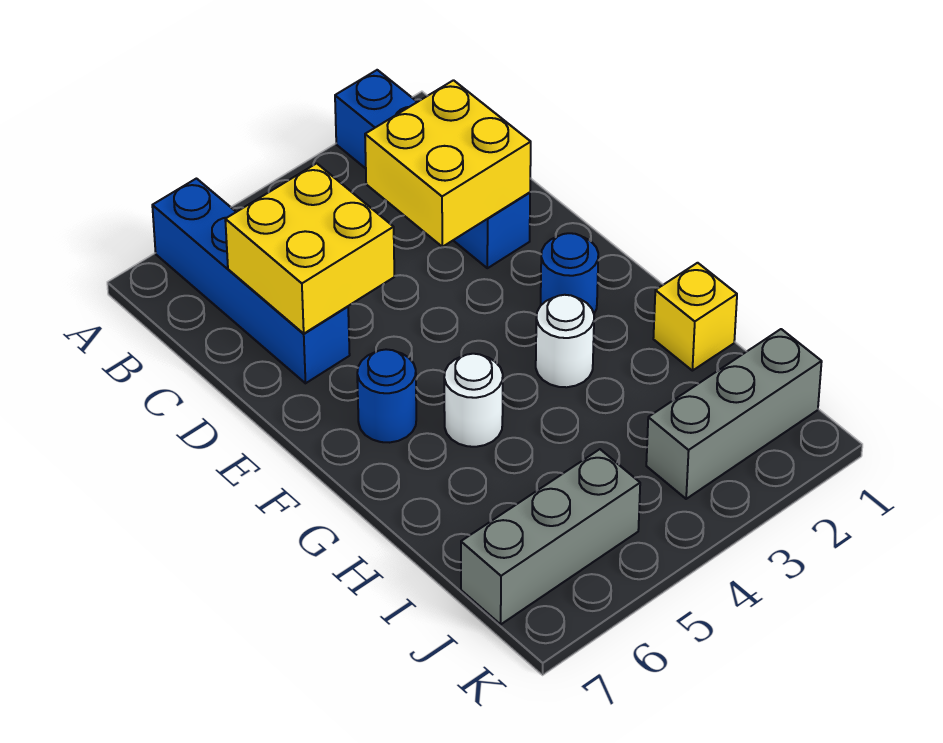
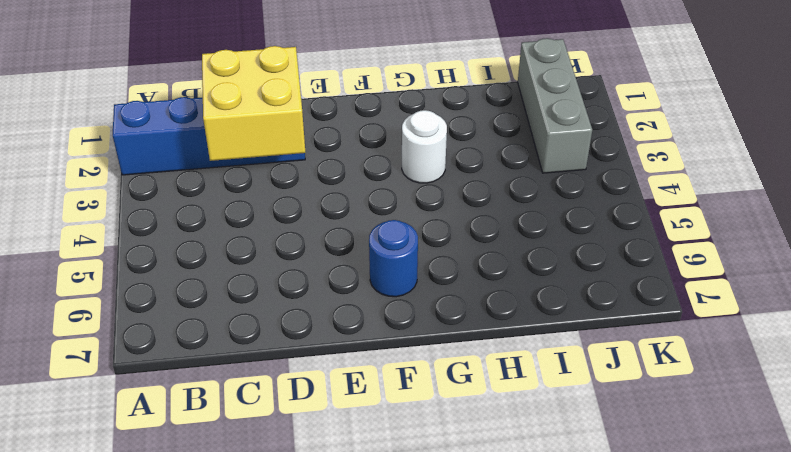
none -> blue brick A6:D6 level 1
none -> blue round brick F2 level 1

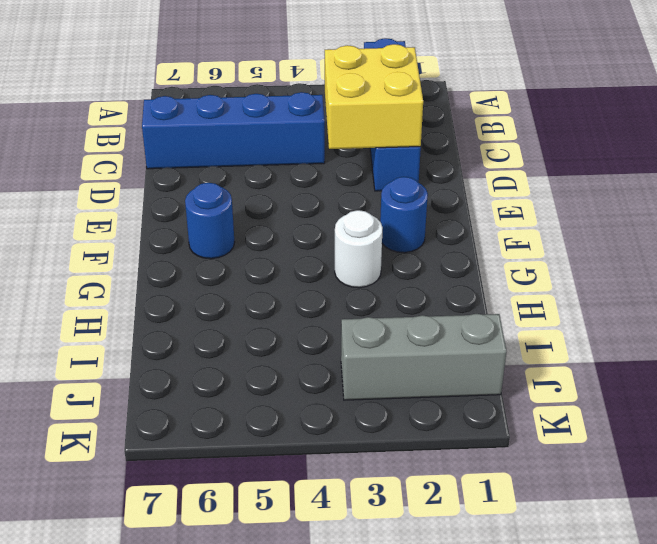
blue brick C4:C7 level 1 -> blue brick A6:D6 level 1
none -> white round brick G5 level 1
none -> yellow brick H1 level 1

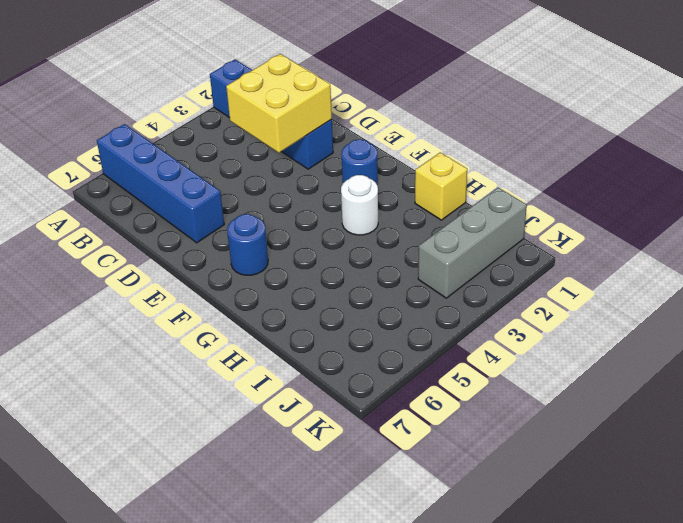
none -> white round brick G5 level 1
none -> grey brick J5:J7 level 1

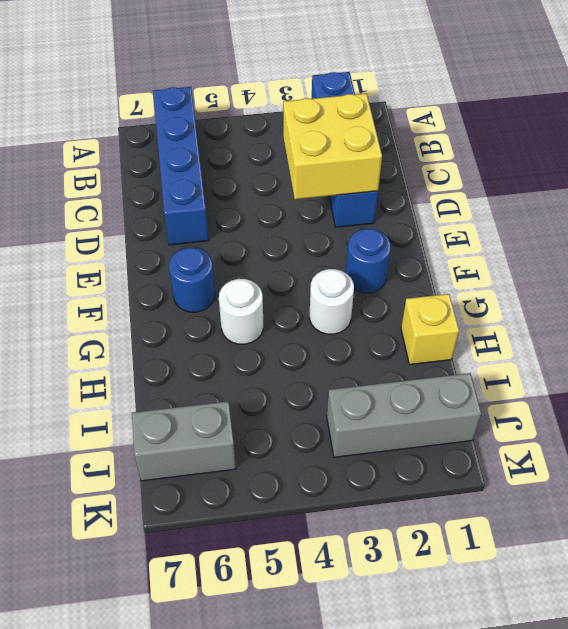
grey brick J6:J7 level 1 -> grey brick J5:J7 level 1
none -> yellow brick C5:D6 level 2

